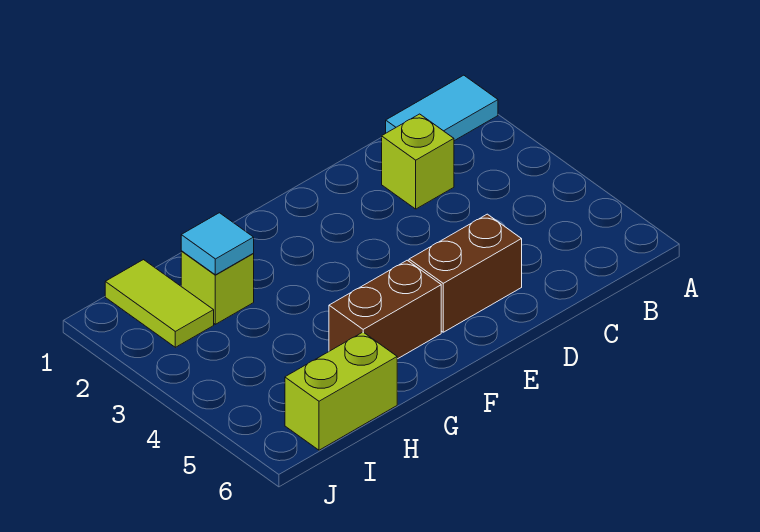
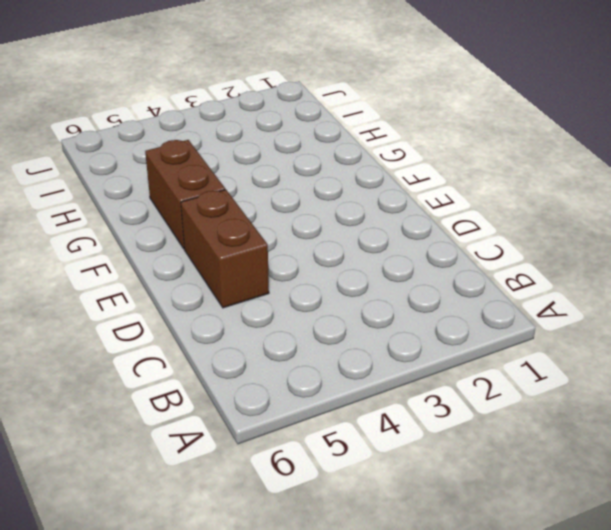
none -> cyan tile A1:B1 level 1
none -> lime brick C2 level 1

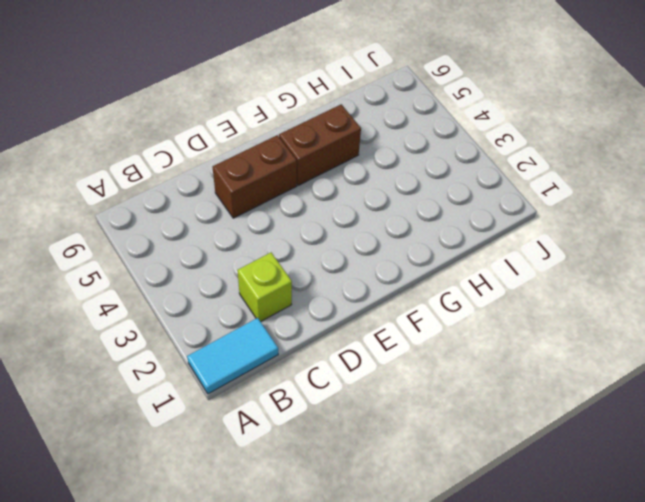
none -> lime brick H2 level 1
none -> lime brick H6:I6 level 1

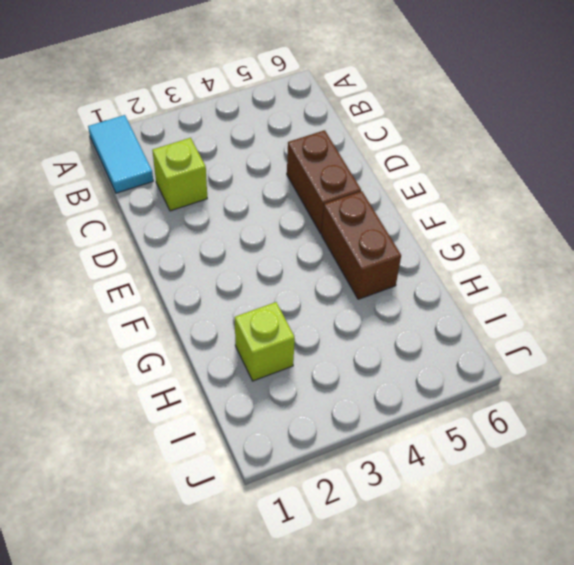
none -> lime brick H6:I6 level 1
none -> lime tile I1:I2 level 1

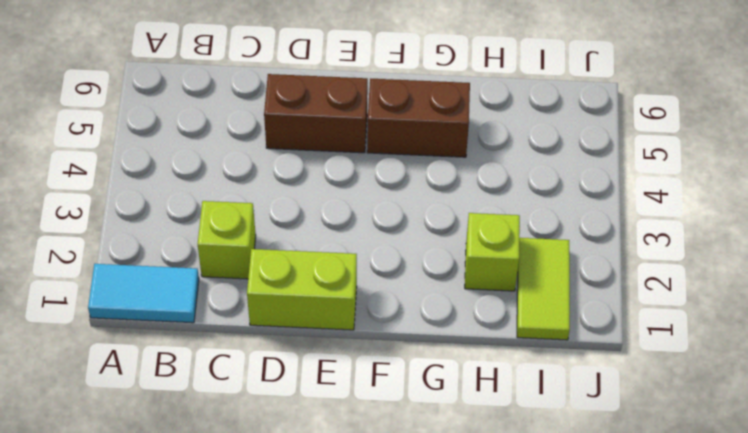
lime brick D1:E1 level 1 -> lime brick H6:I6 level 1
none -> cyan tile H2 level 2

